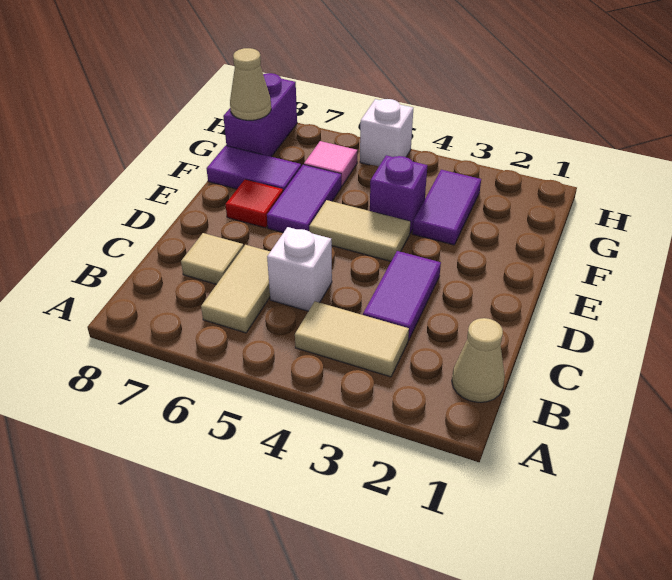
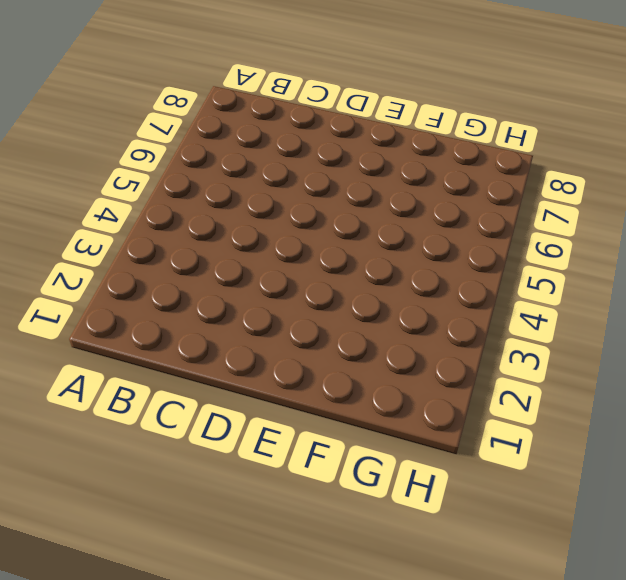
none -> tan cone B1 level 1
none -> tan tile B3:B4 level 1
none -> tan tile B6:C6 level 1

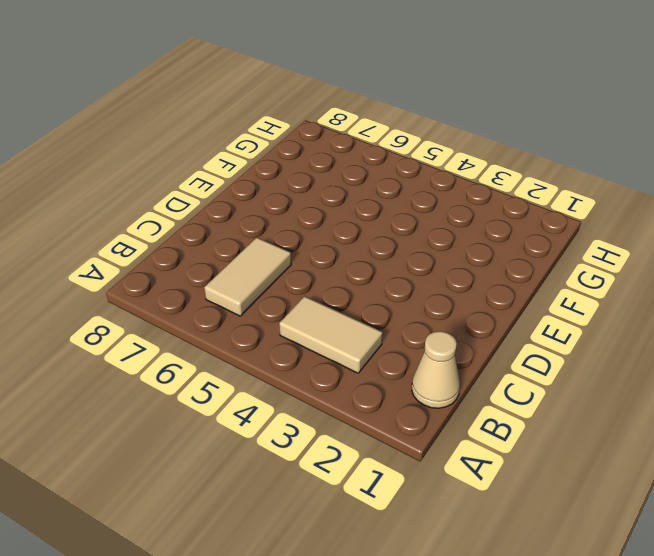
none -> purple tile C3:D3 level 1
none -> white brick C5 level 1
none -> tan tile C7 level 1

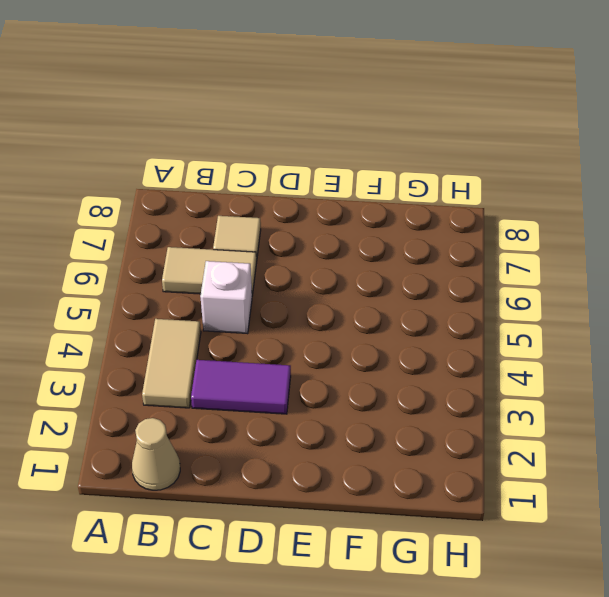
none -> tan tile E4:E5 level 1
none -> purple tile E6:F6 level 1
none -> red tile E7 level 1

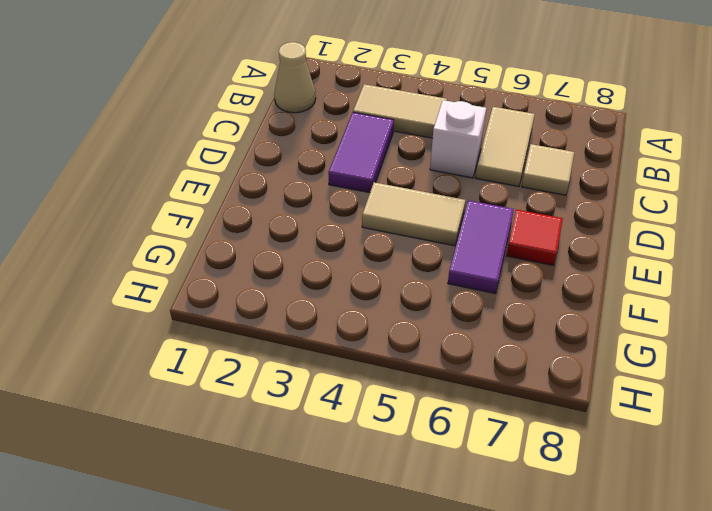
none -> purple tile F3:G3 level 1
none -> purple brick F4 level 1
none -> purple tile F7:F8 level 1

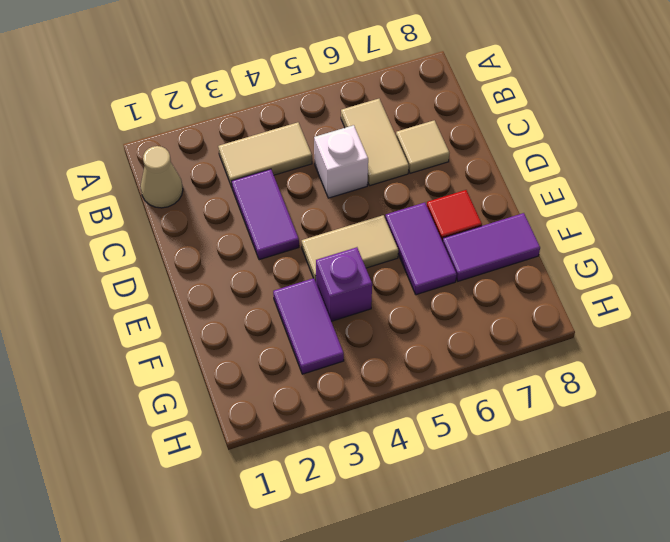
none -> pink tile G6 level 1
none -> purple brick G8:H8 level 1
none -> white brick H5 level 1

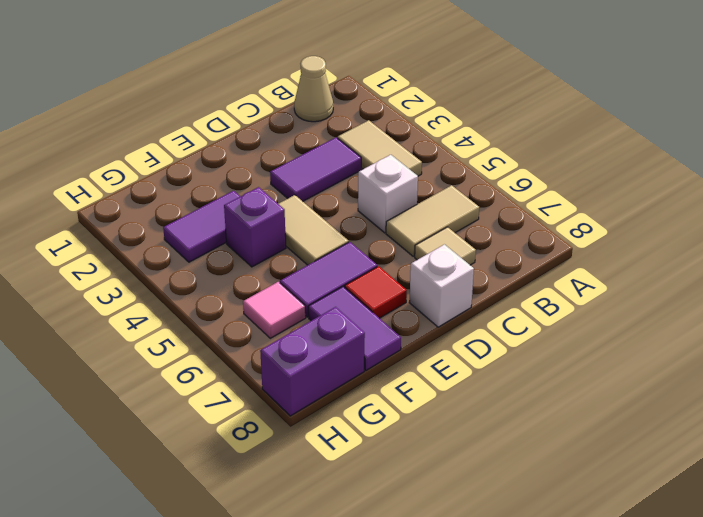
white brick D8 level 1 -> white brick H5 level 1
none -> tan cone G8 level 2

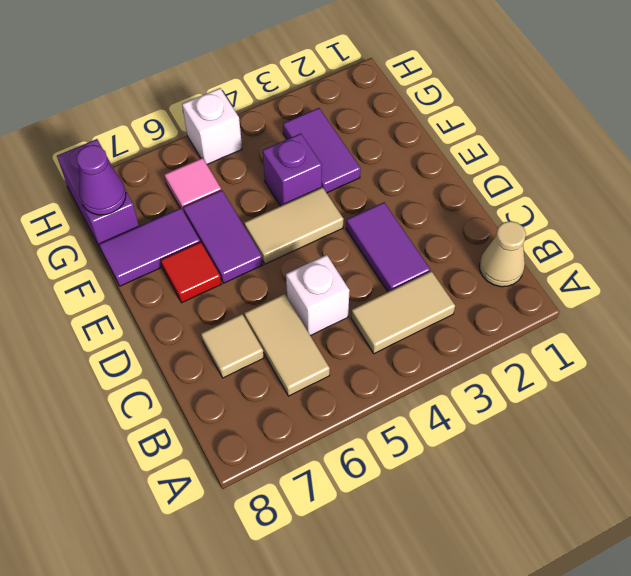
purple cone G8 level 2 -> tan cone G8 level 2

